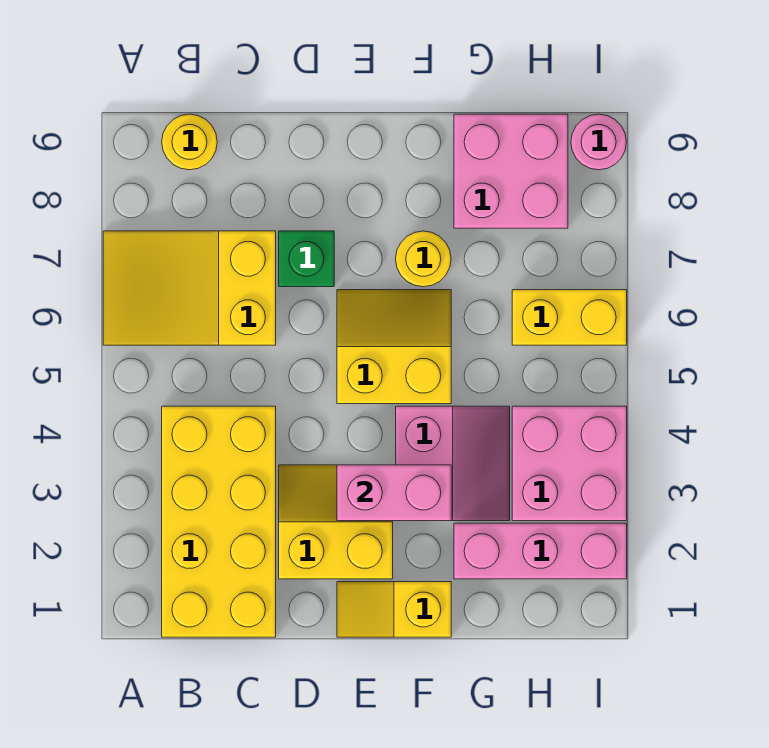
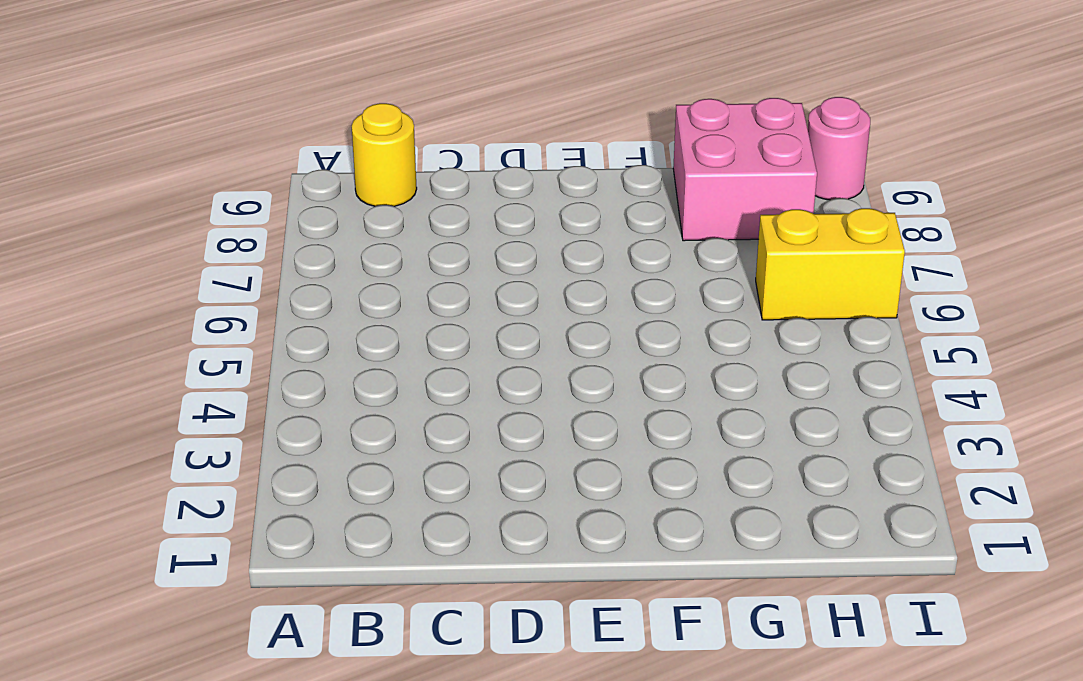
none -> yellow slope A6:C7 level 1 top C
none -> yellow brick B1:C4 level 1
none -> yellow slope D2:E3 level 1 top 2

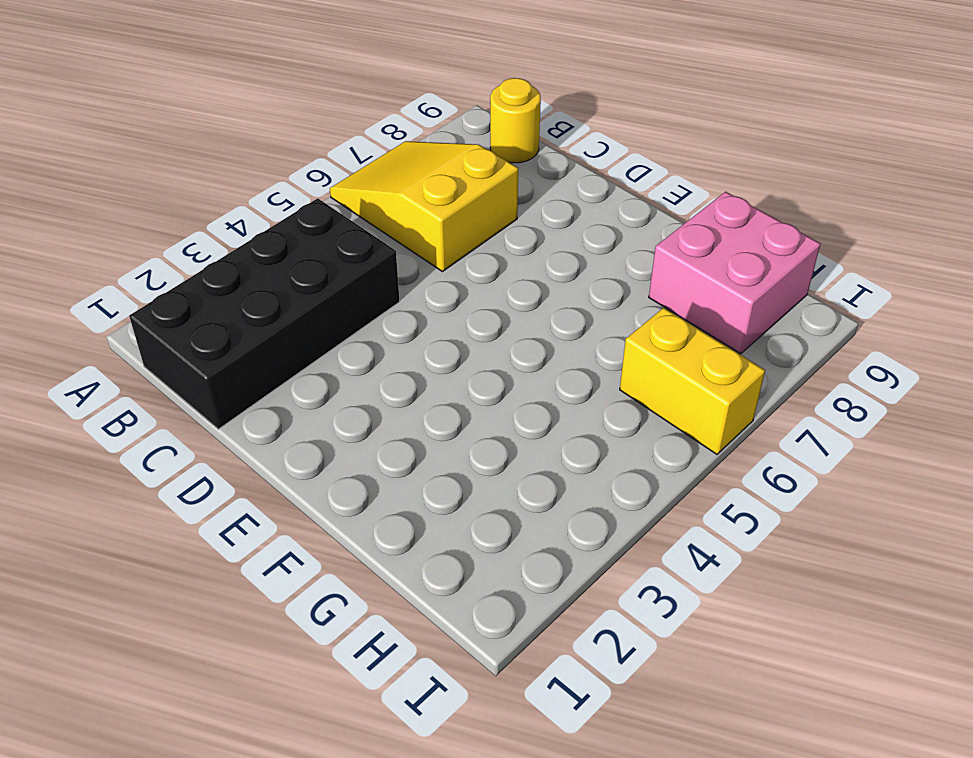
black brick B1:C4 level 1 -> yellow brick B1:C4 level 1
none -> yellow slope D2:E3 level 1 top 2
none -> green brick D7 level 1
none -> yellow slope E1:F1 level 1 top F

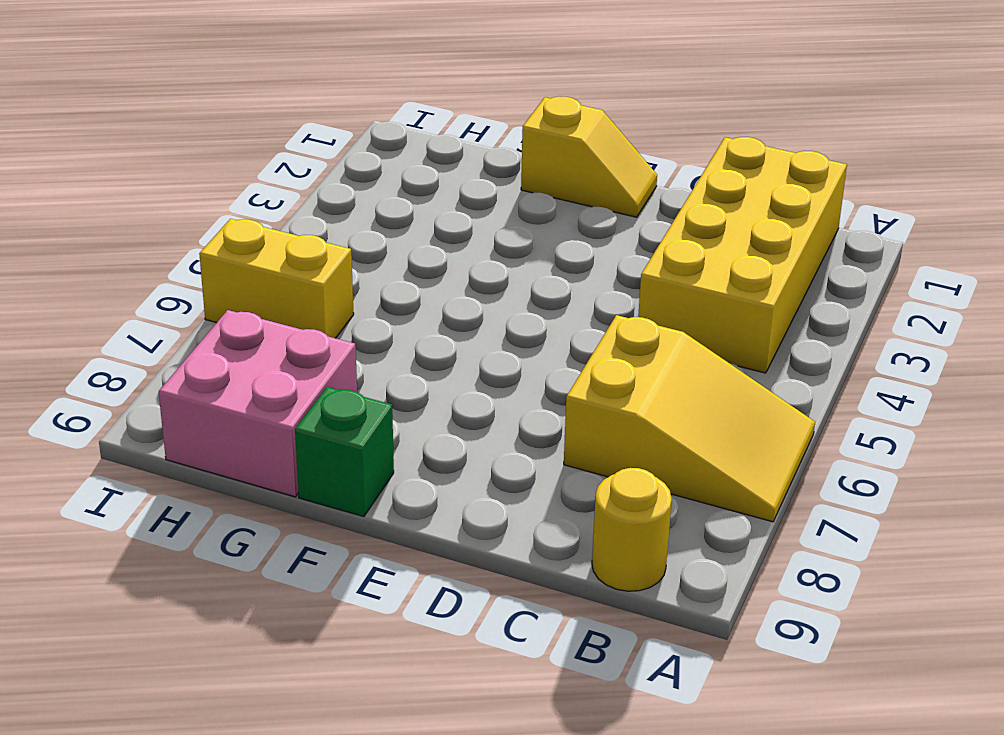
green brick F9 level 1 -> green brick D7 level 1
none -> yellow slope D2:E3 level 1 top 2
none -> yellow slope E5:F6 level 1 top 5
none -> pink slope F3:G4 level 1 top F

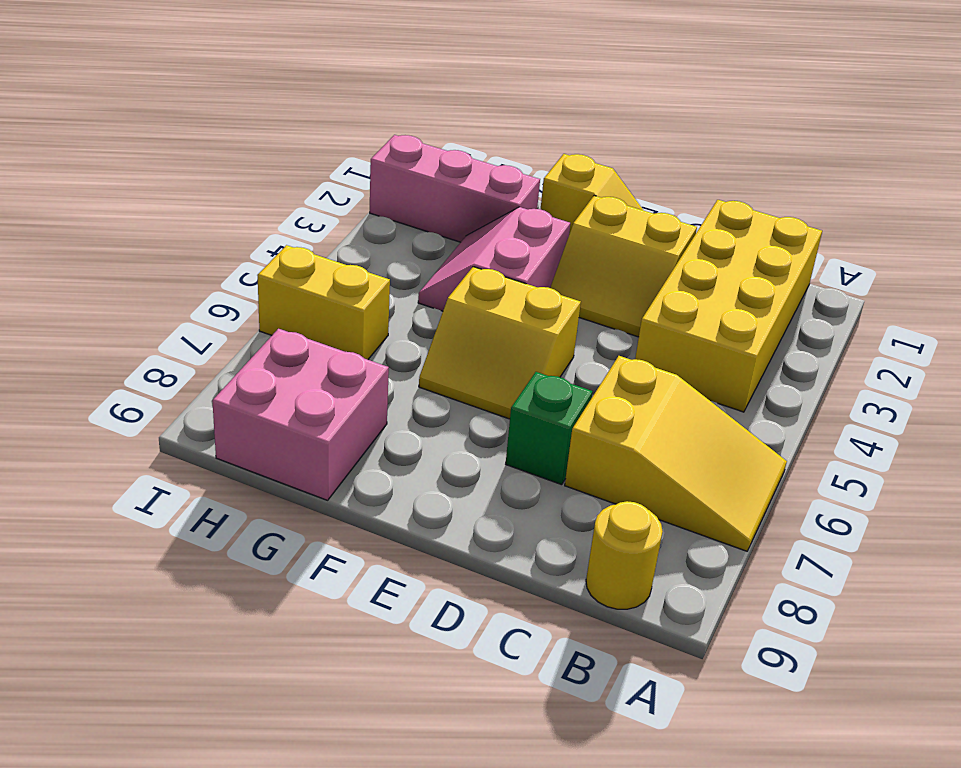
none -> yellow round brick F7 level 1
none -> pink brick H3:I4 level 1
none -> pink round brick I9 level 1

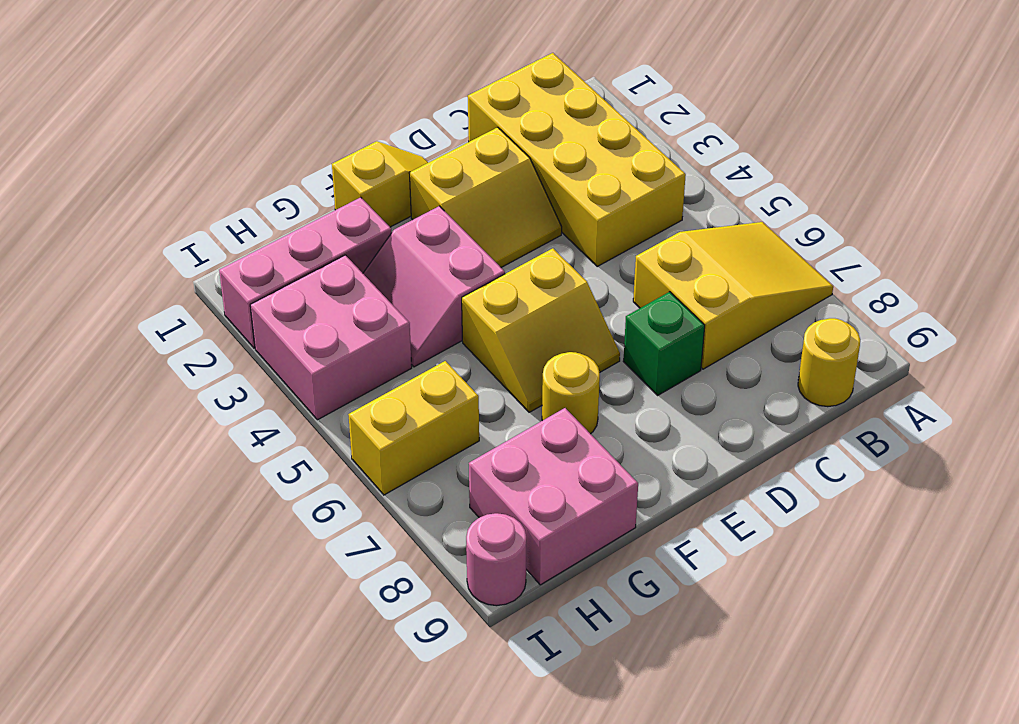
none -> pink brick E3:F3 level 2

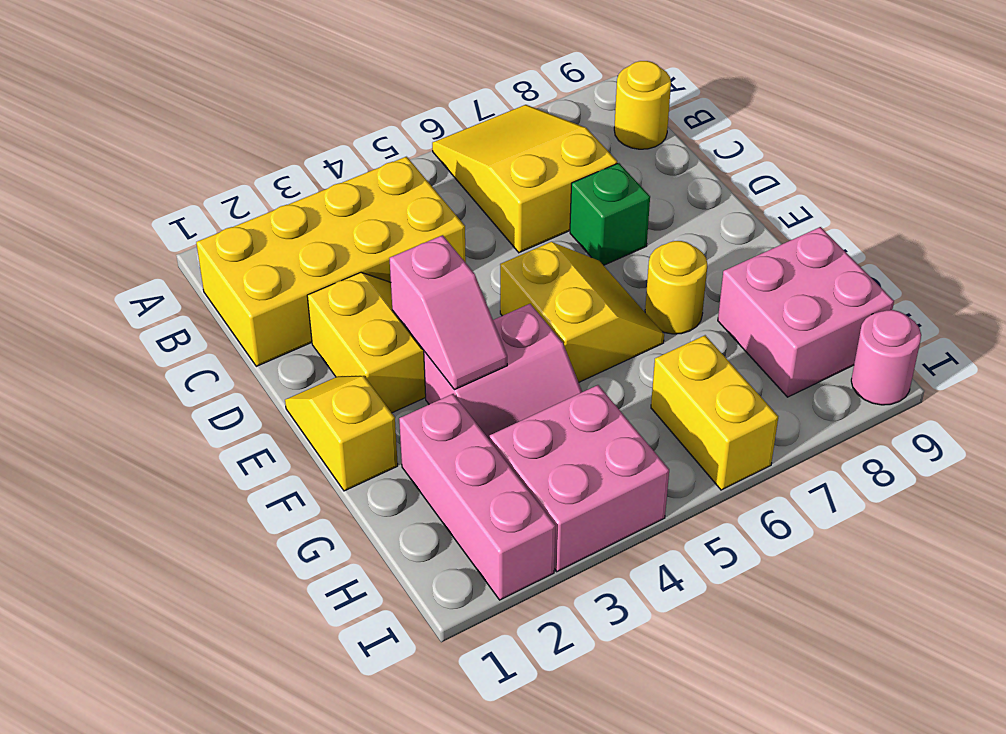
pink slope E3:F3 level 2 top E -> pink brick E3:F3 level 2

